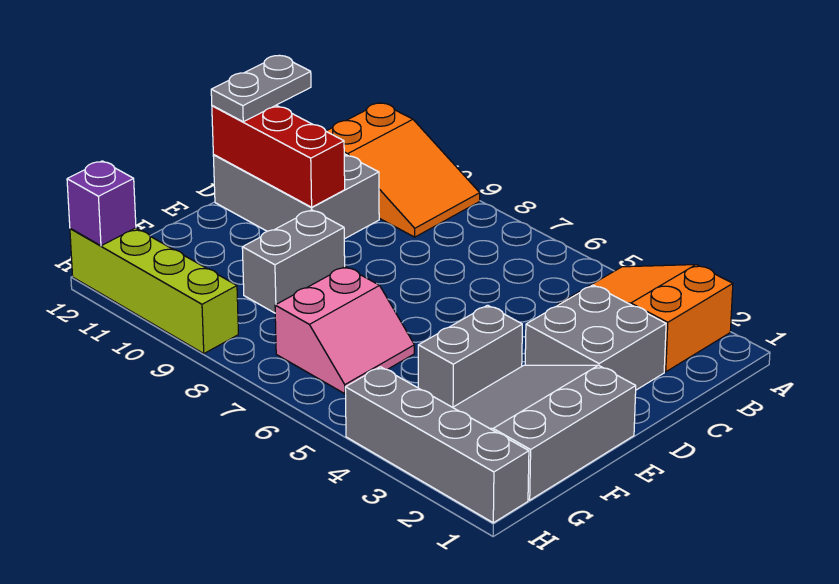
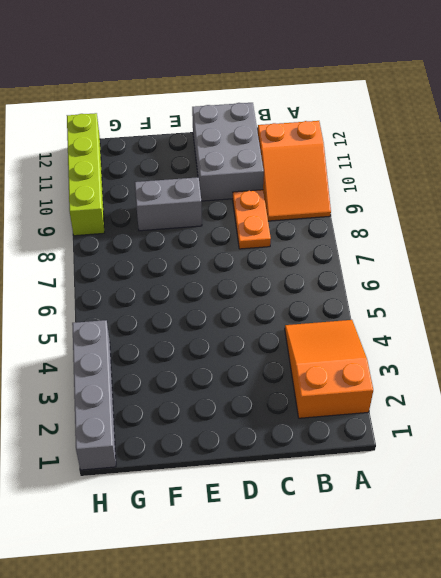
orange plate C8:C9 level 1 -> none
none -> grey brick C2:D3 level 1
none -> grey slope E1:G3 level 1 top 1
none -> grey brick E4:F4 level 1

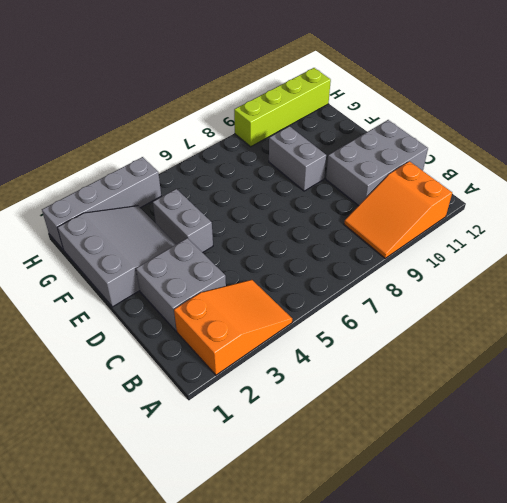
none -> pink slope F6:G7 level 1 top 7
none -> red brick D10:D12 level 2
none -> purple brick H12 level 2

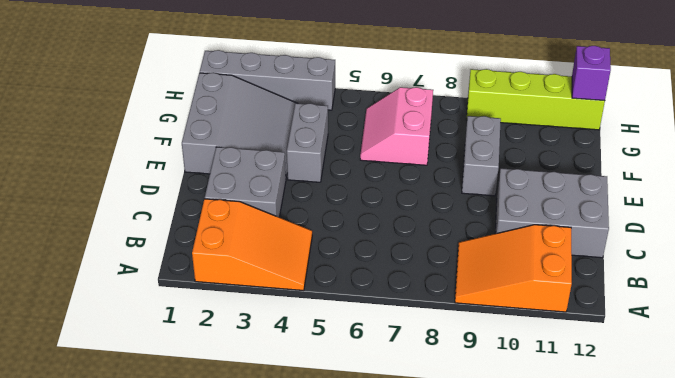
none -> red brick D10:D12 level 2
none -> grey plate C12:D12 level 3

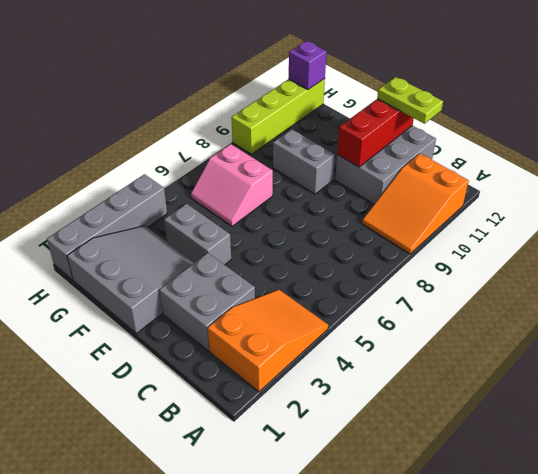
lime plate C12:D12 level 3 -> grey plate C12:D12 level 3

